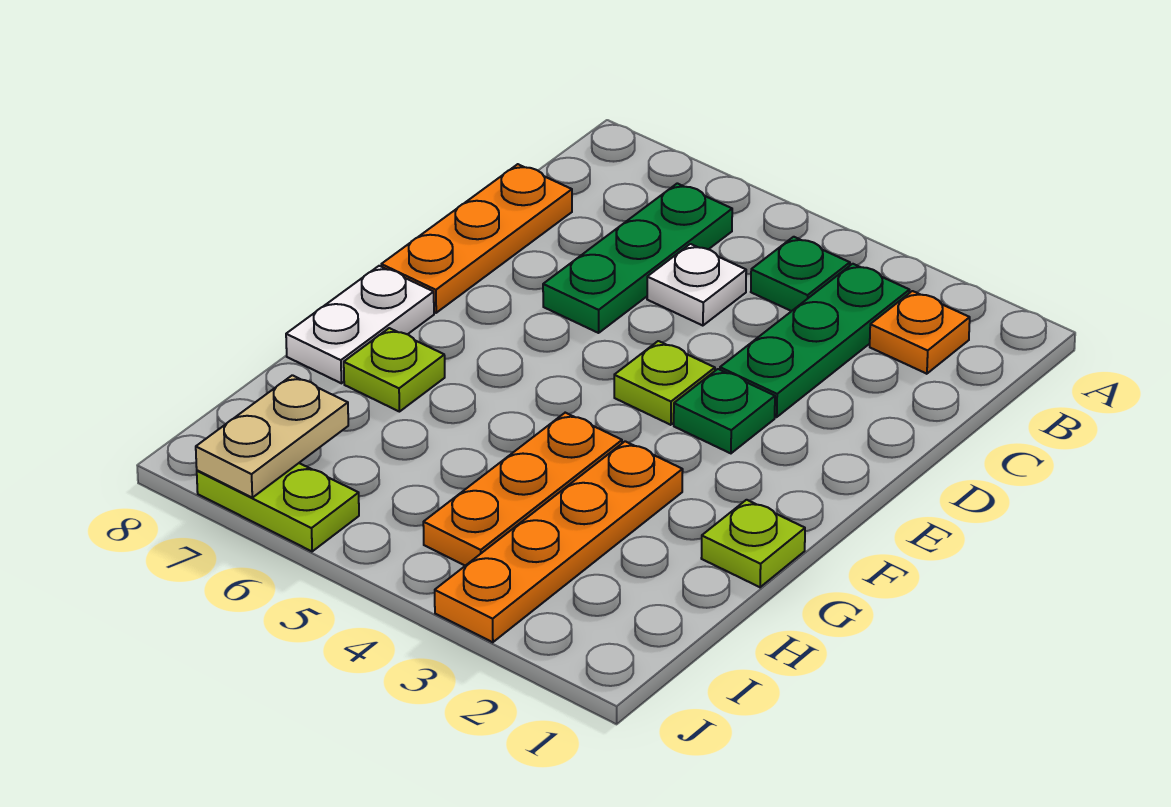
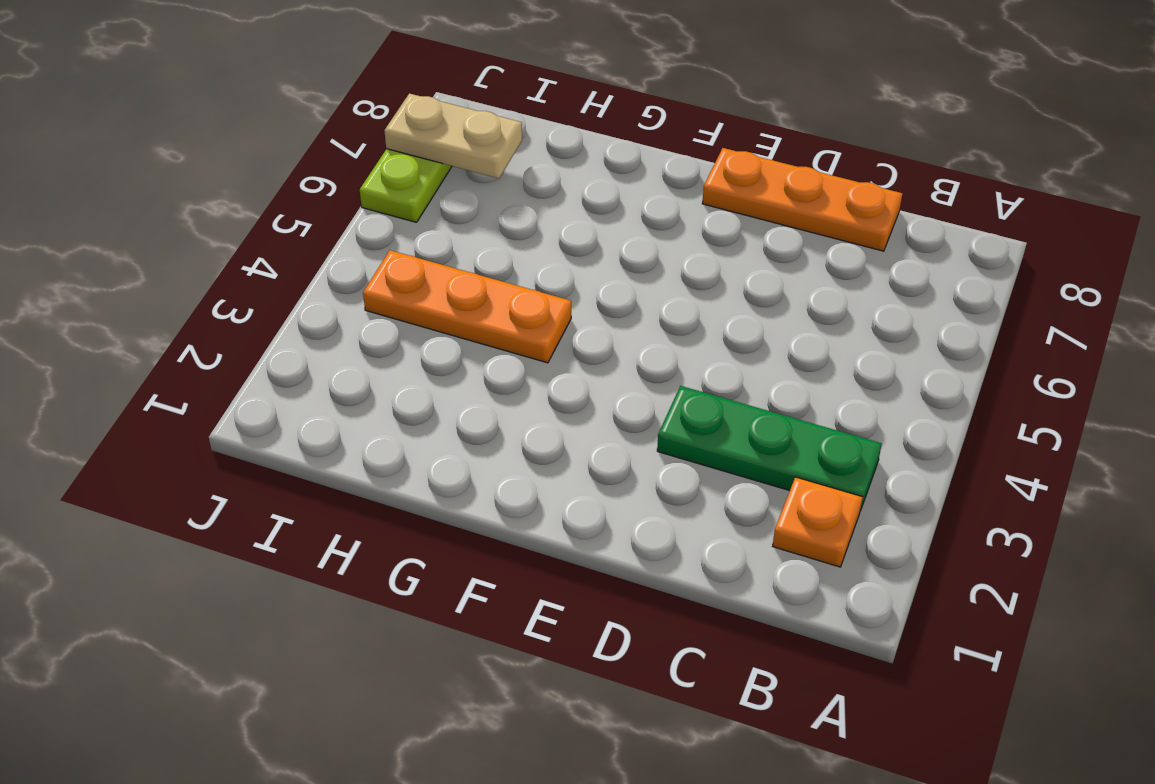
none -> green plate B4 level 1
none -> green plate B6:D6 level 1
none -> white plate C5 level 1

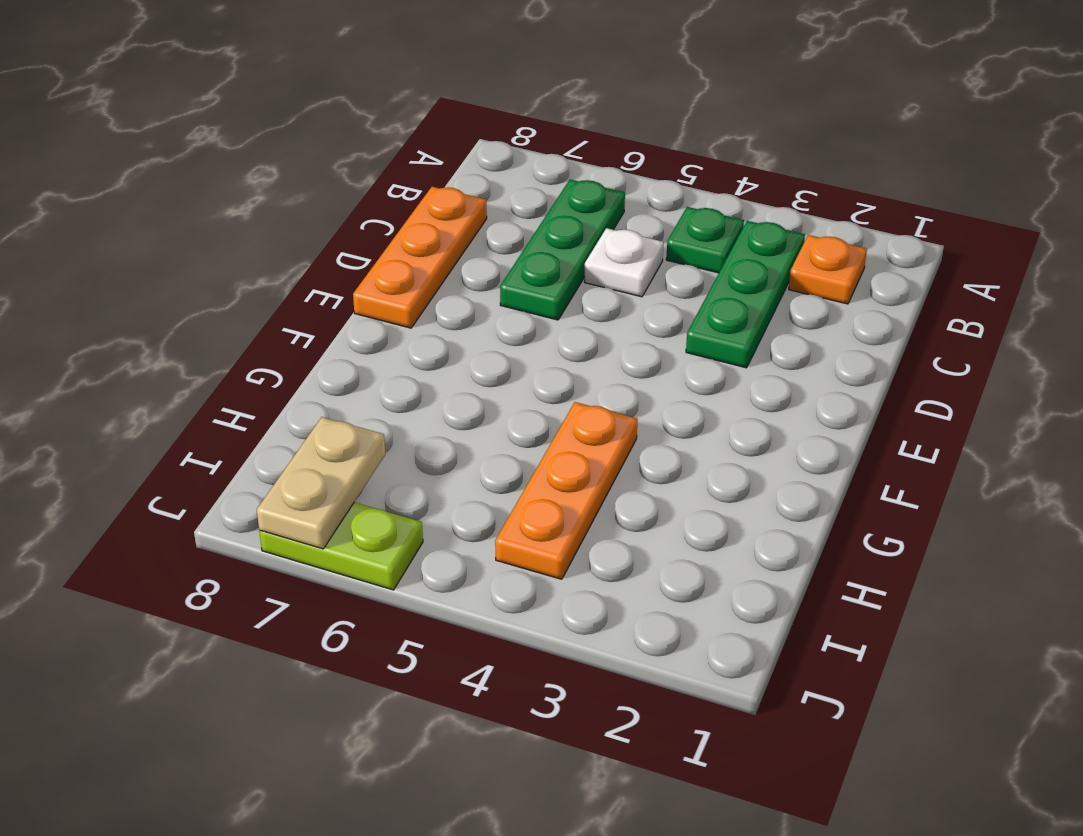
none -> green plate E3 level 1
none -> lime plate E4 level 1
none -> white plate F8:G8 level 1

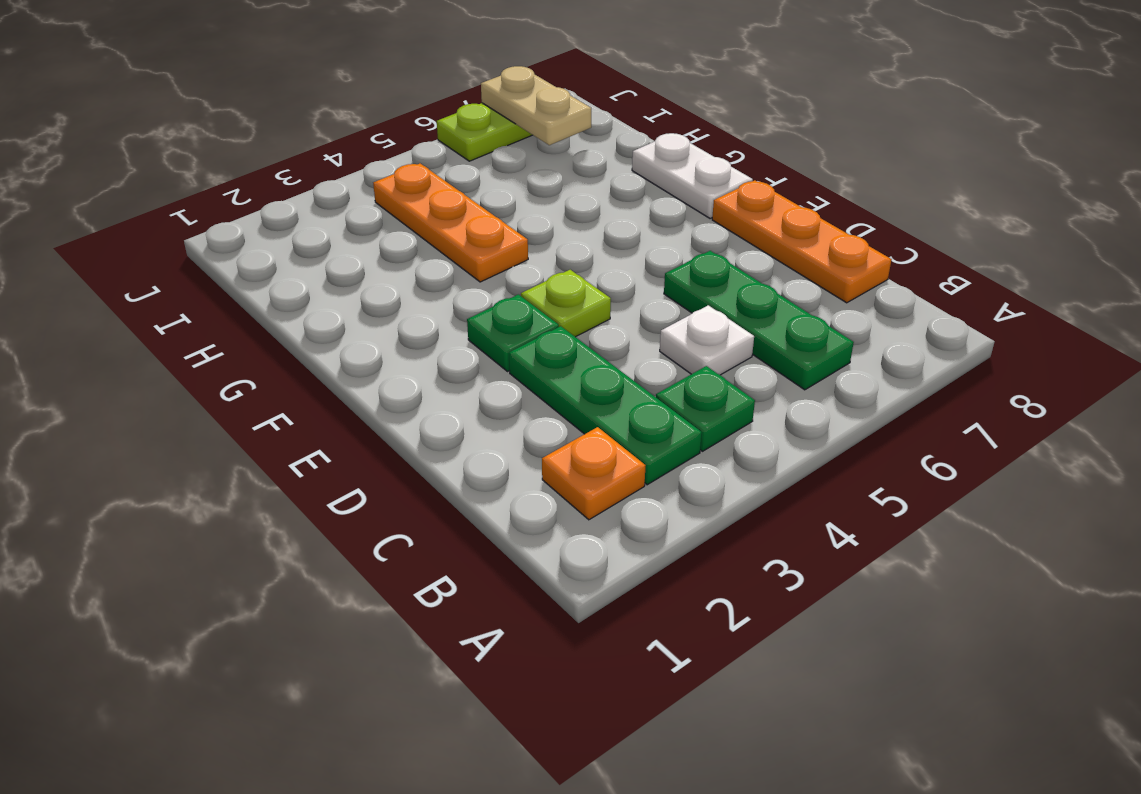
none -> lime plate G1 level 1
none -> orange plate G3:J3 level 1
none -> lime plate G7 level 1

